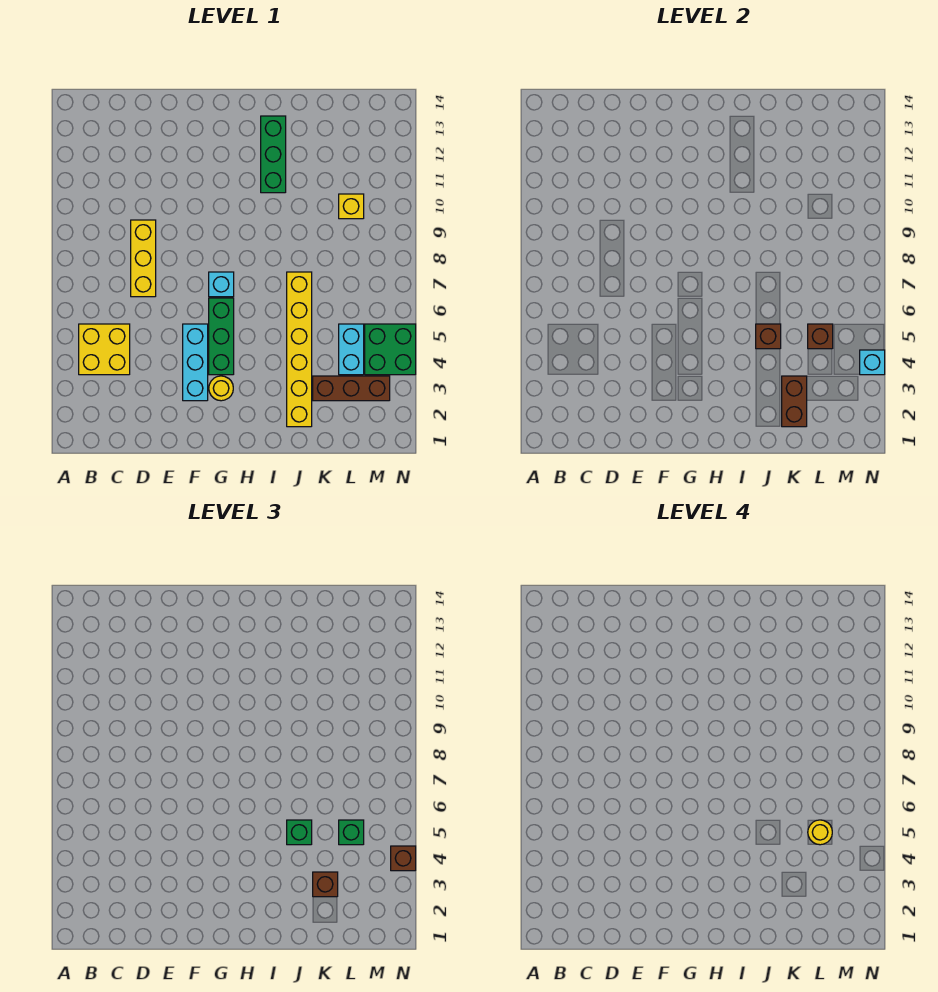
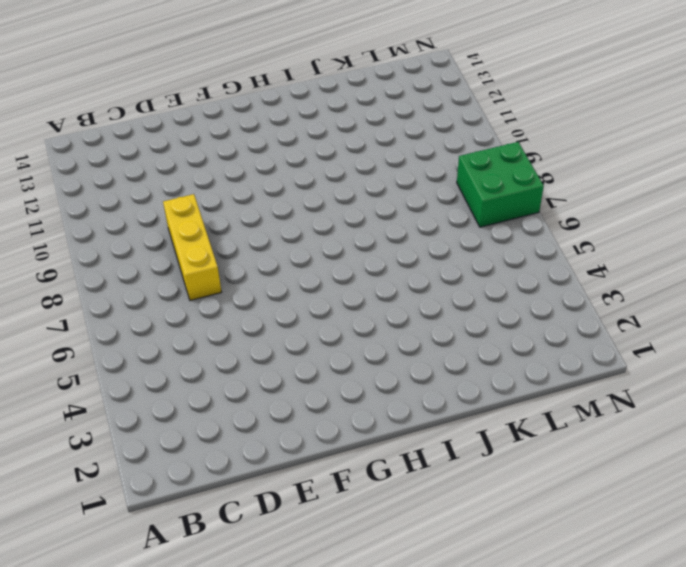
green brick M7:N8 level 1 -> green brick M4:N5 level 1
none -> yellow brick B4:C5 level 1
none -> cyan brick F3:F5 level 1
none -> yellow round brick G3 level 1

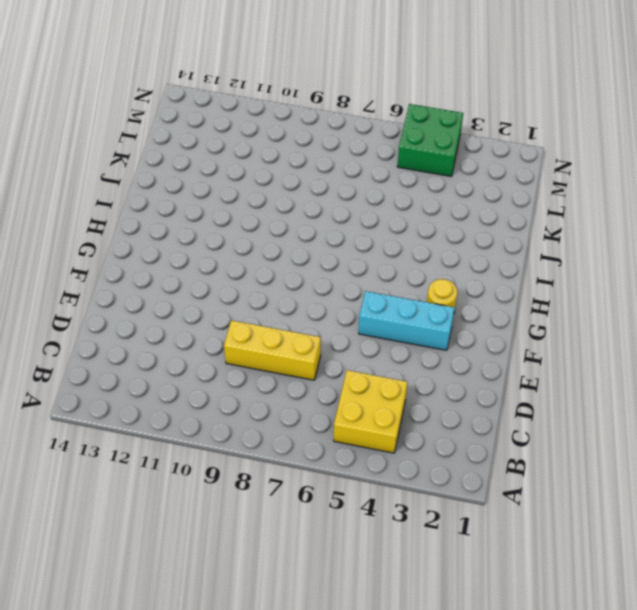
none -> green brick G4:G6 level 1
none -> cyan brick G7 level 1
none -> green brick I11:I13 level 1

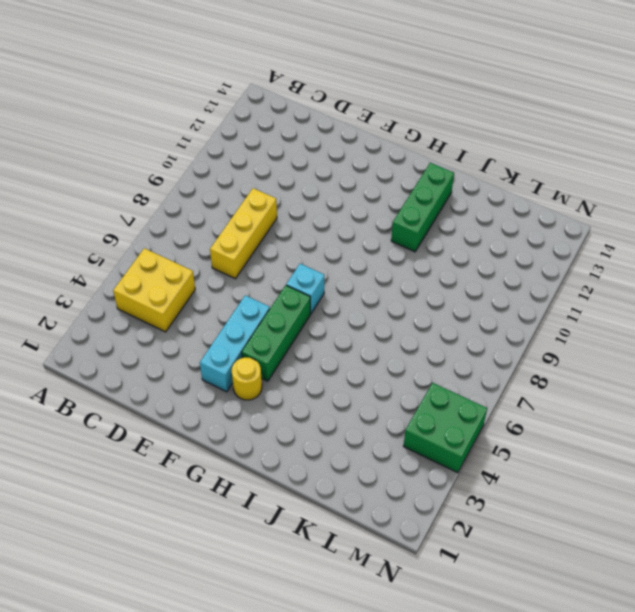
none -> yellow brick J2:J7 level 1
none -> brown brick K3:M3 level 1
none -> cyan brick L4:L5 level 1

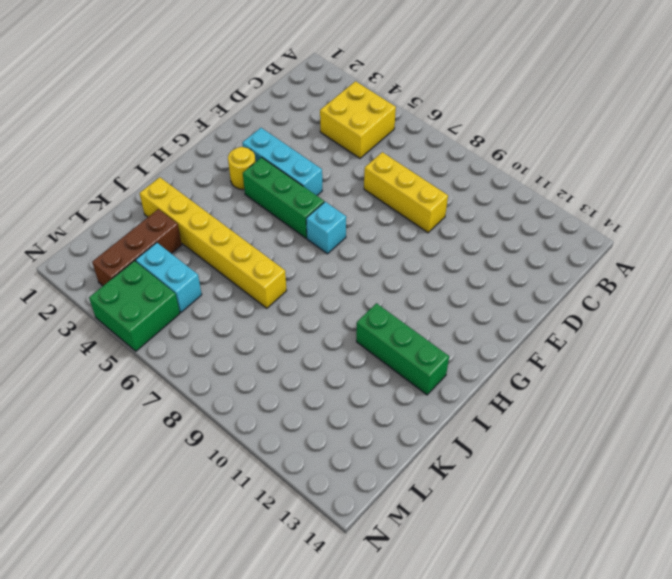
none -> yellow brick L10 level 1
none -> brown brick J5 level 2
none -> brown brick K2:K3 level 2

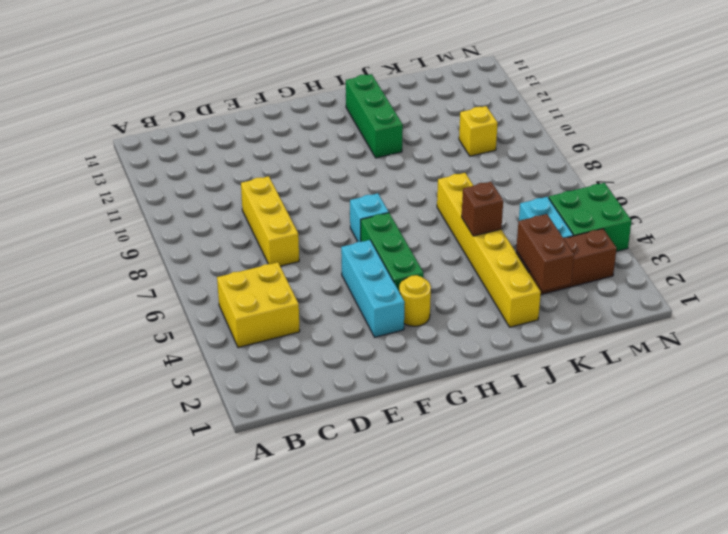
none -> brown brick L5 level 2
none -> cyan brick N4 level 2
none -> green brick J5 level 3

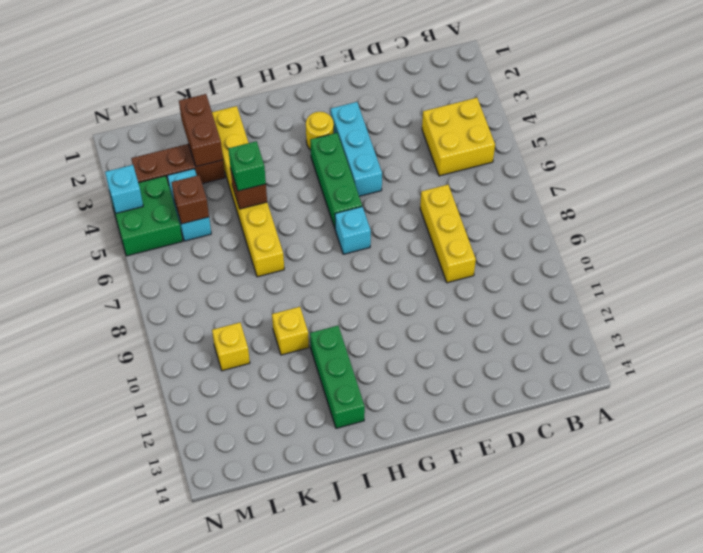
yellow brick J10 level 1 -> none
none -> brown brick K3 level 3
none -> green brick L5 level 3
none -> brown brick N4 level 3

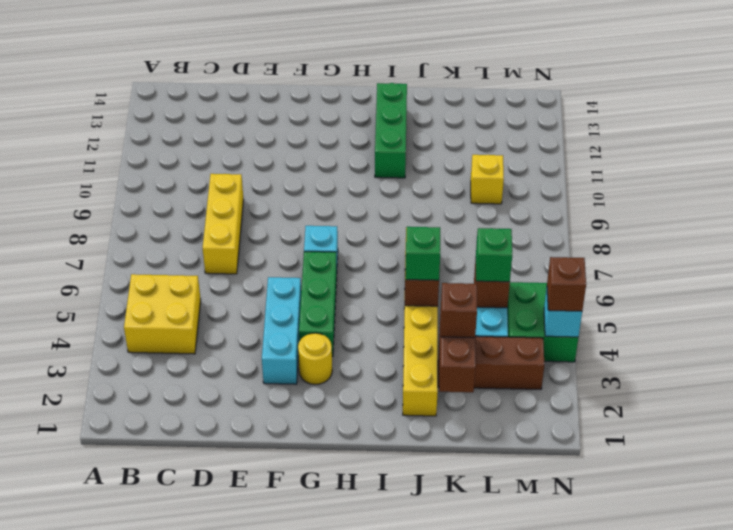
none -> yellow round brick L5 level 4

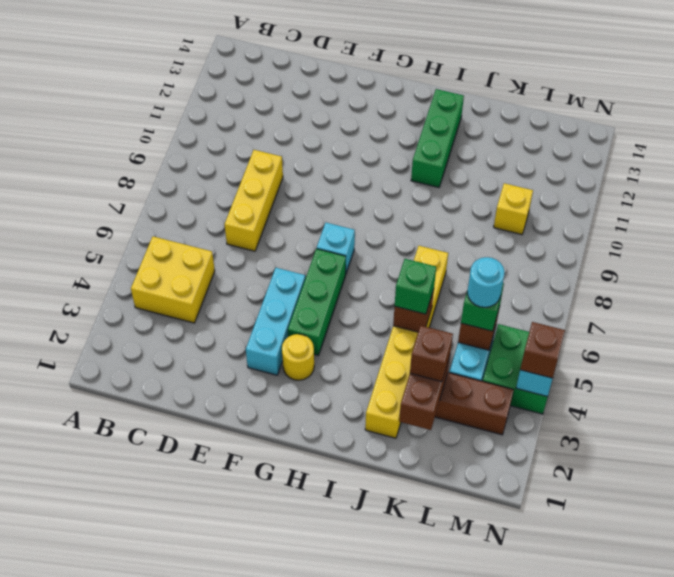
cyan round brick L5 level 4 -> yellow round brick L5 level 4

